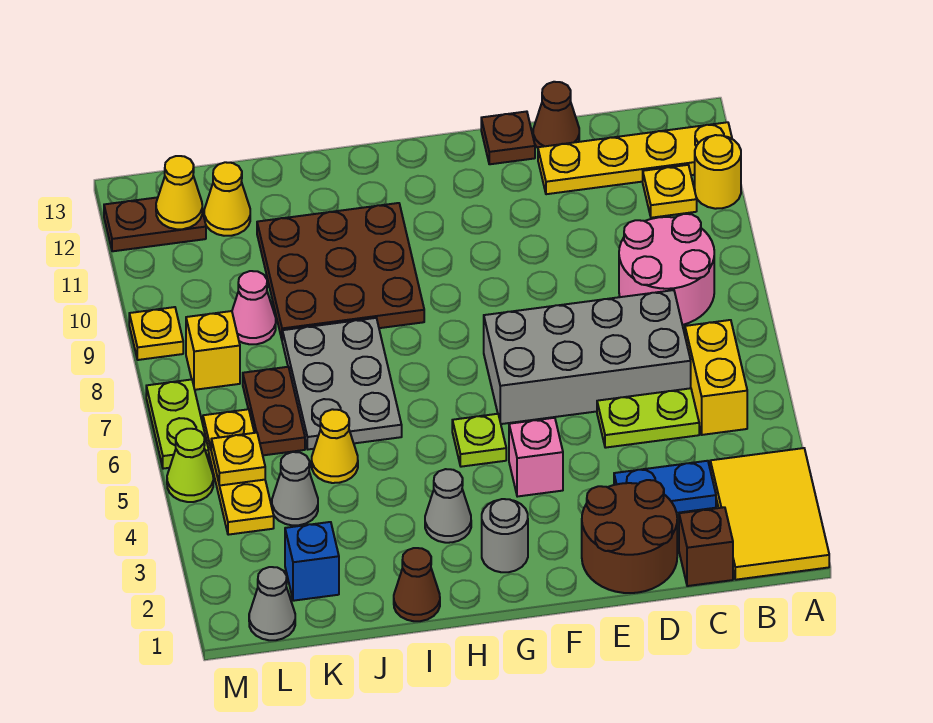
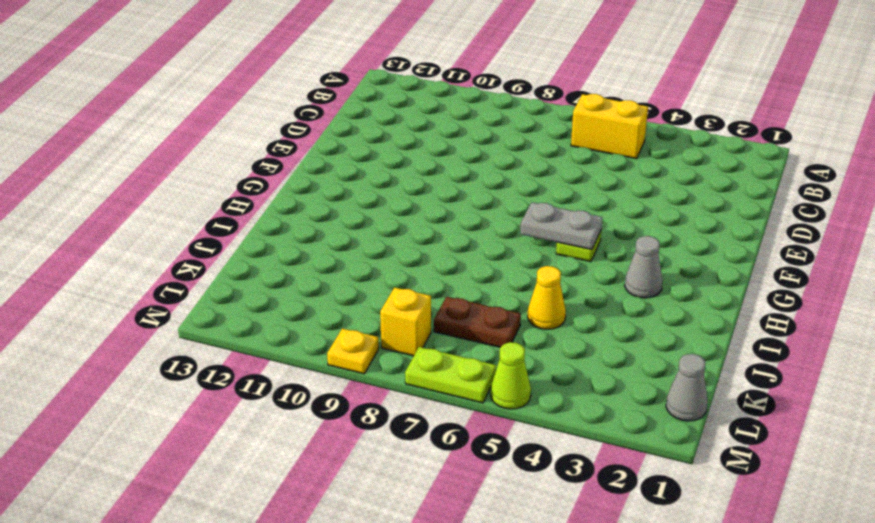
grey plate G5:G6 level 2 -> none
none -> yellow tile A1:B3 level 1
none -> yellow round brick A11 level 1
none -> yellow plate A12:D12 level 1
none -> pink round brick B8:C9 level 1

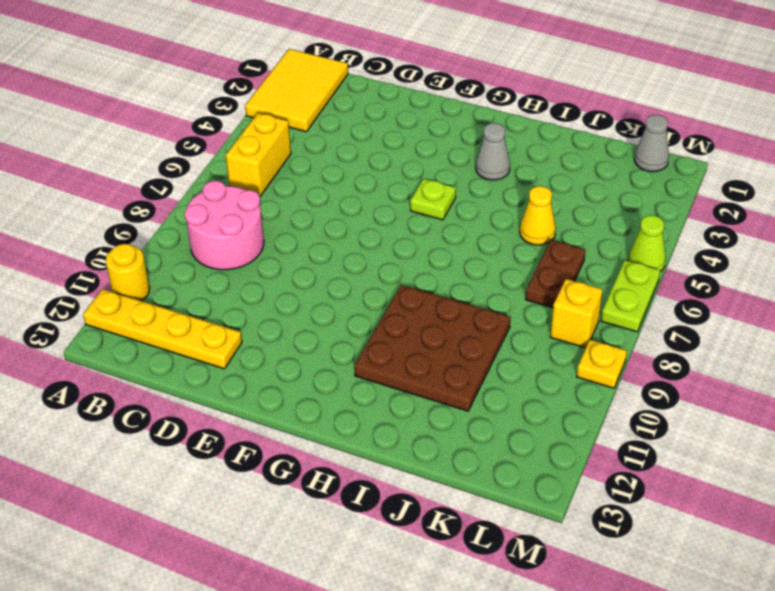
none -> yellow plate B11 level 1
none -> brown brick C1 level 1
none -> blue plate C3:D3 level 1
none -> lime plate C5:D5 level 1

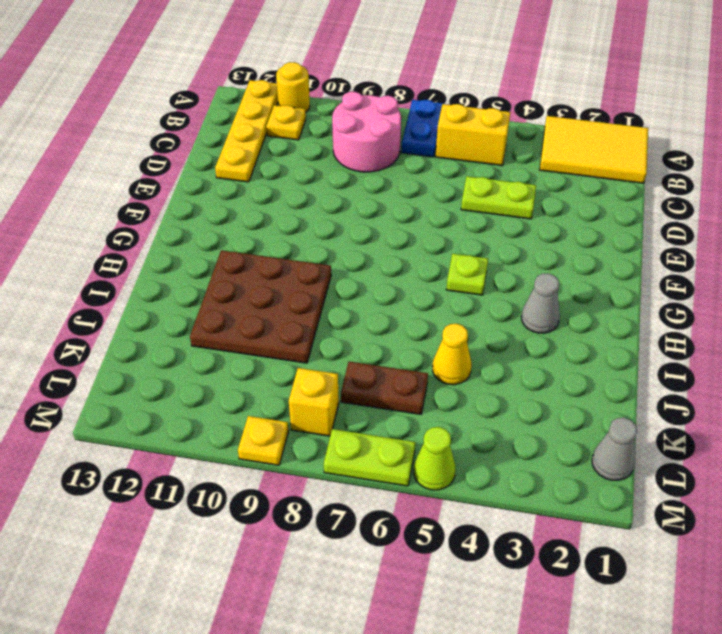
blue plate A7:B7 level 1 -> blue plate C3:D3 level 1
lime plate D4:D5 level 1 -> lime plate C5:D5 level 1
none -> brown brick C1 level 1
none -> grey brick C6:F7 level 1
none -> brown round brick D1:E2 level 1
none -> brown cone D13 level 1

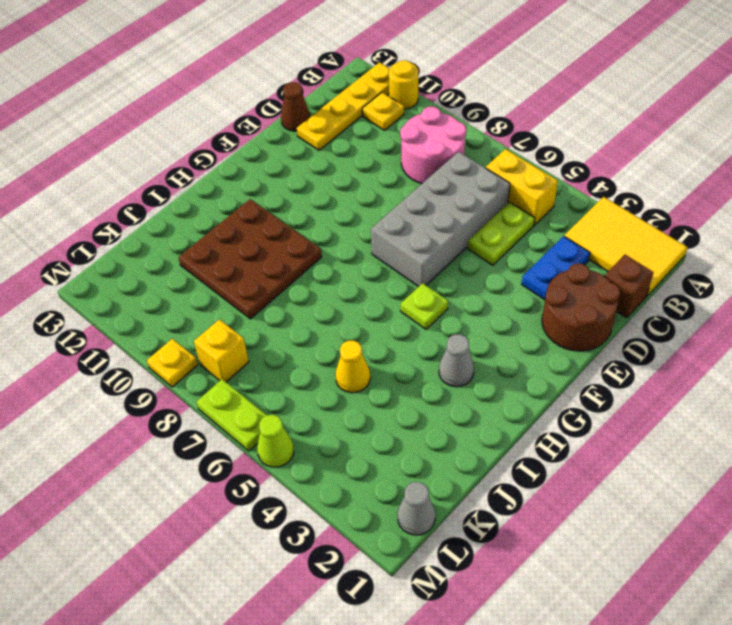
none -> brown plate E13 level 1
none -> pink brick F4 level 1
none -> grey round brick G2 level 1
none -> brown cone I1 level 1

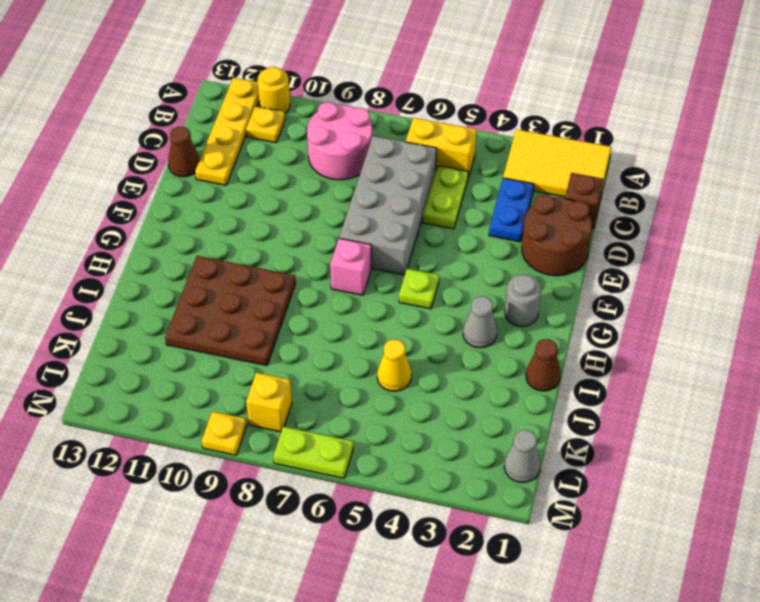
pink brick G7 level 1 -> pink brick F4 level 1
none -> brown plate E13 level 1
none -> grey plate I6:J8 level 1
none -> blue brick K2 level 1
none -> grey cone K4 level 1

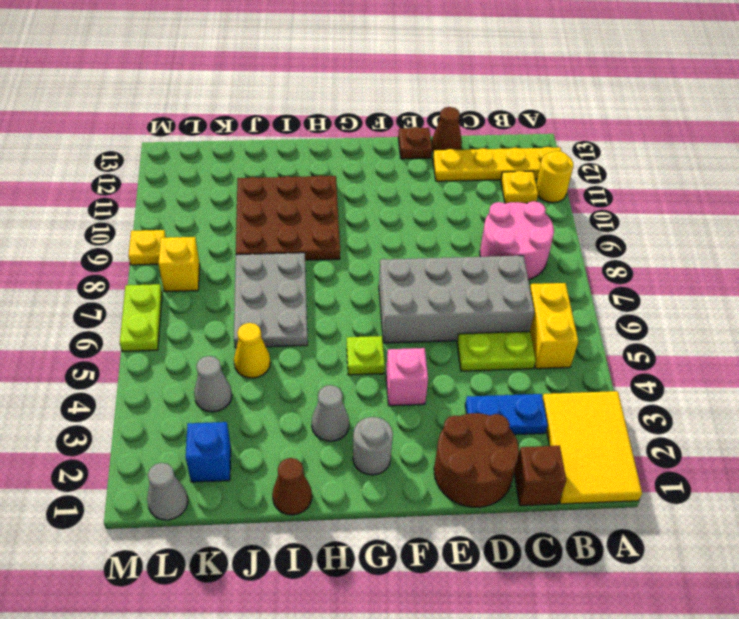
none -> brown plate K6:K7 level 1
none -> pink cone K9 level 1
none -> yellow cone K12 level 1
none -> yellow plate L4:L6 level 1

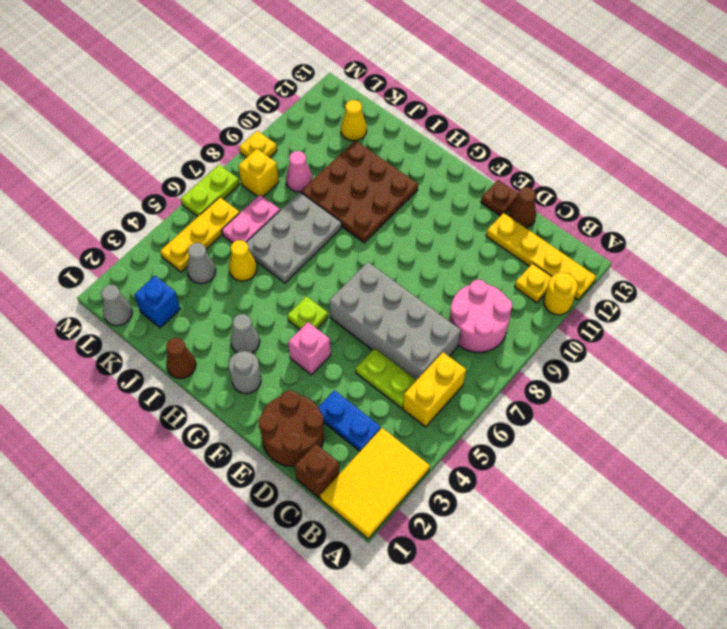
pink plate K6:K7 level 1 -> brown plate K6:K7 level 1
none -> brown plate L12:M12 level 1
none -> lime cone M5 level 1
none -> yellow plate L5 level 2
none -> yellow cone L12 level 2

